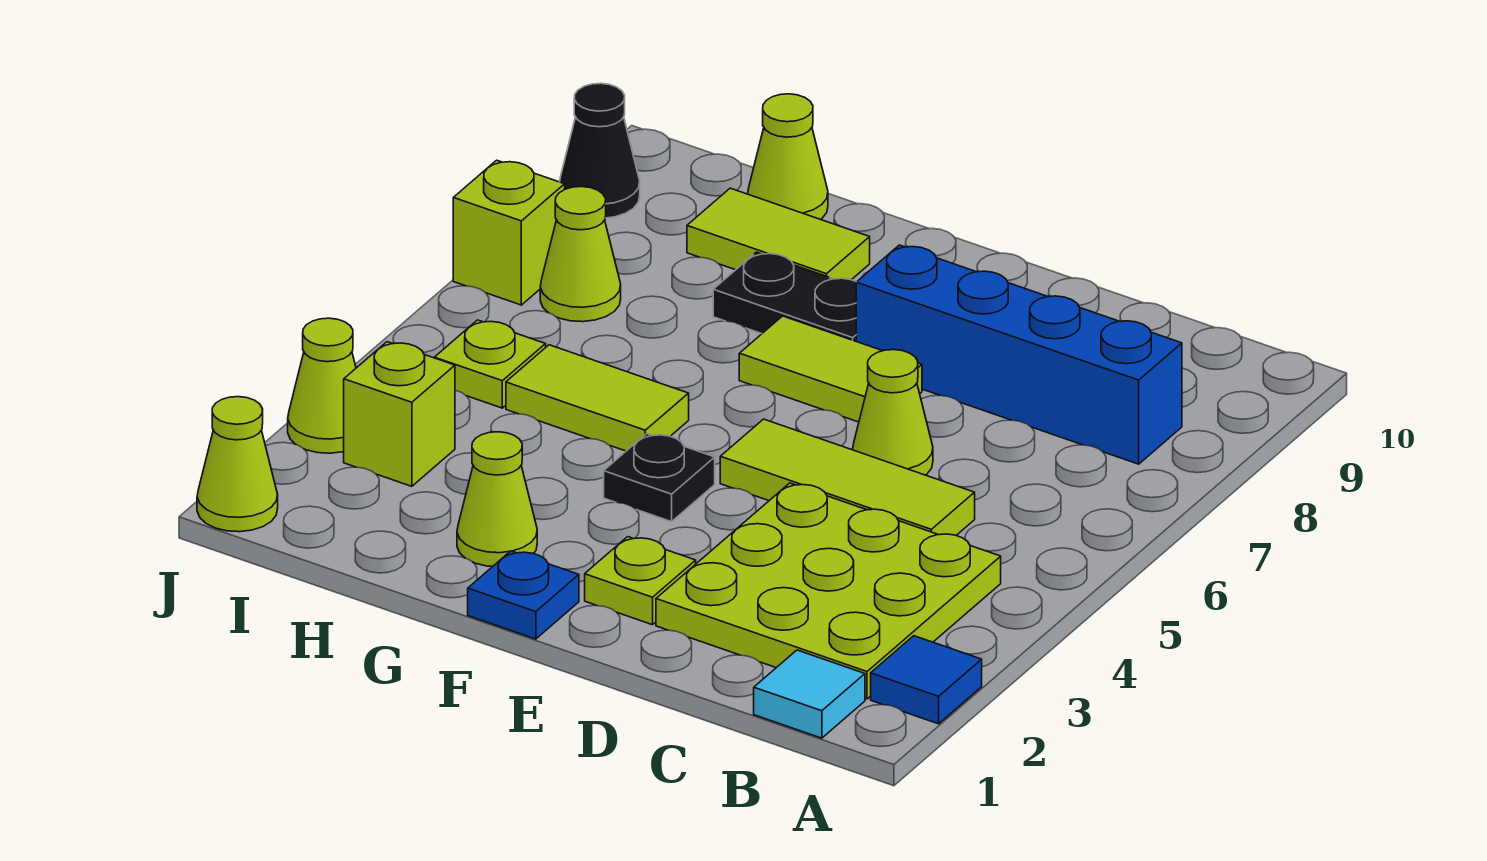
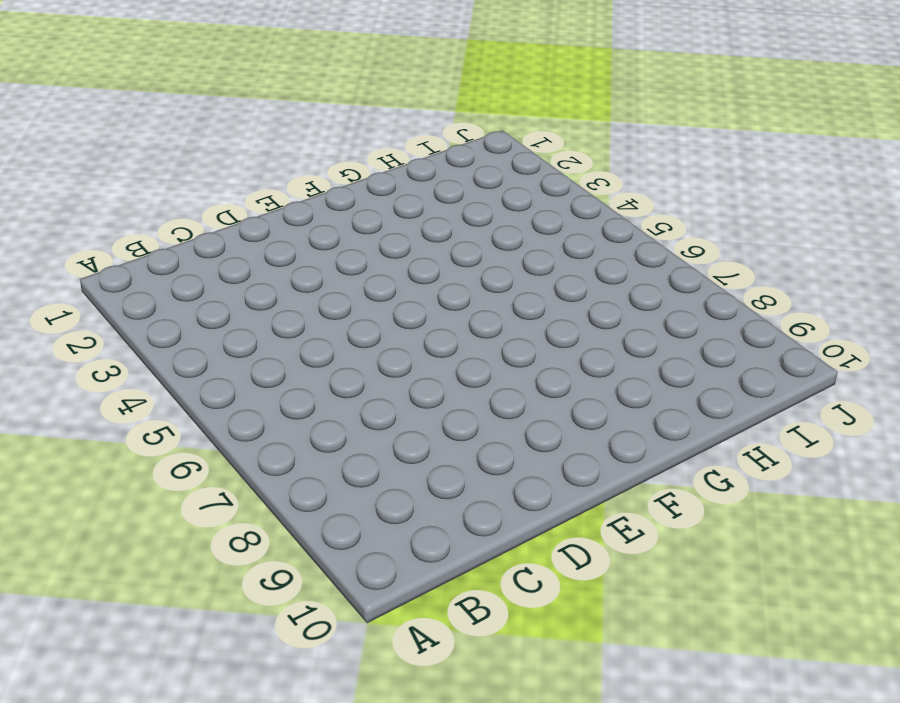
none -> blue tile A2 level 1
none -> cyan tile B1 level 1
none -> lime plate B2:D4 level 1

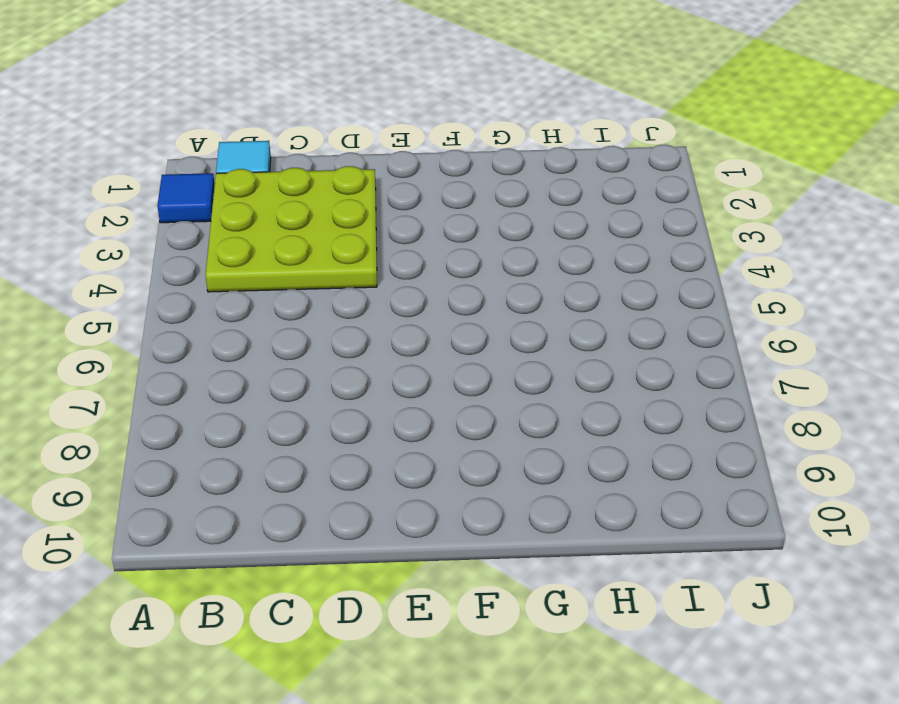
none -> blue brick B8:E8 level 1
none -> lime tile C5:E5 level 1
none -> lime cone D6 level 1

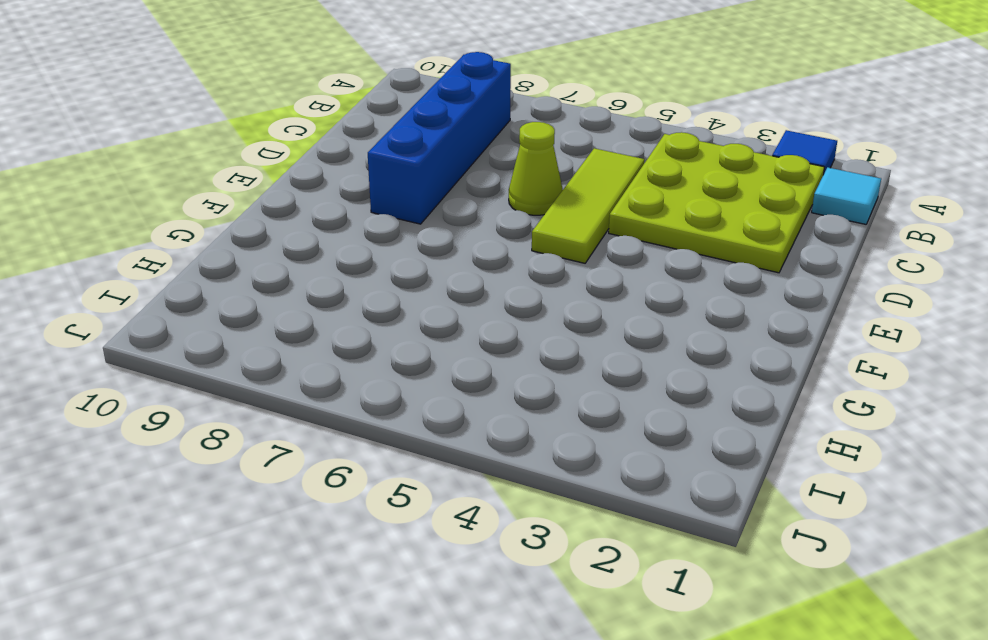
none -> lime plate E2 level 1
none -> lime tile E7:F7 level 1
none -> blue plate F1 level 1

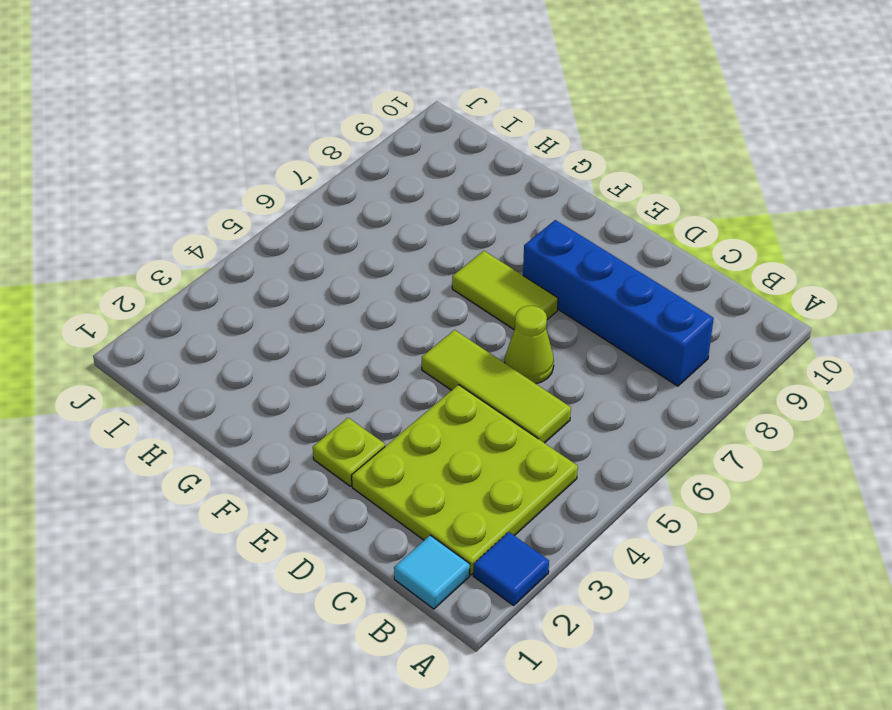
none -> blue plate F1 level 1
none -> black plate F4 level 1
none -> black plate F8:G8 level 1

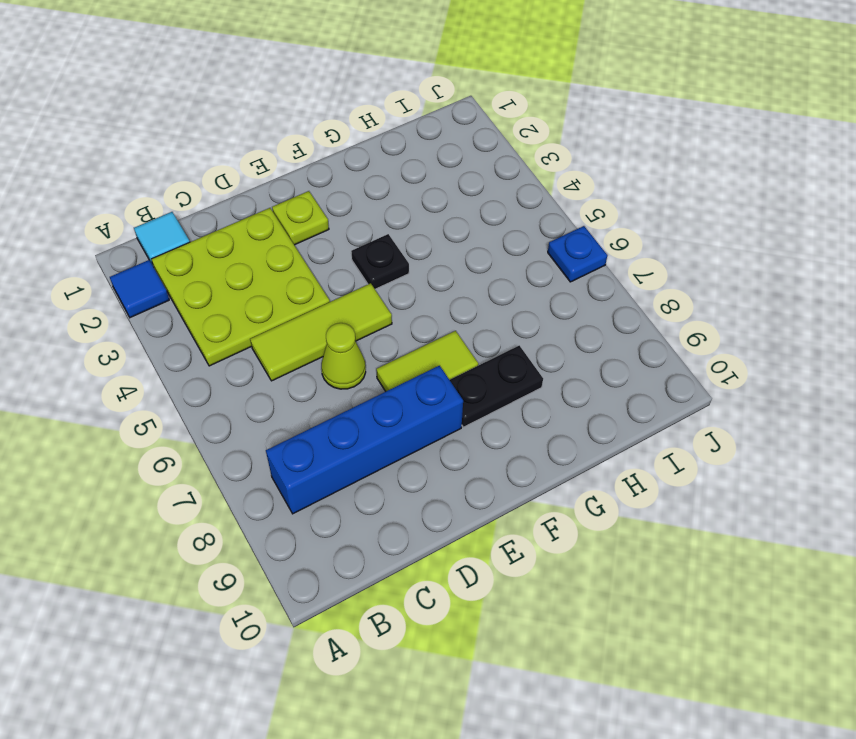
blue plate J6 level 1 -> blue plate F1 level 1
none -> lime cone G2 level 1
none -> lime tile G5:H5 level 1
none -> lime tile G9:H9 level 1

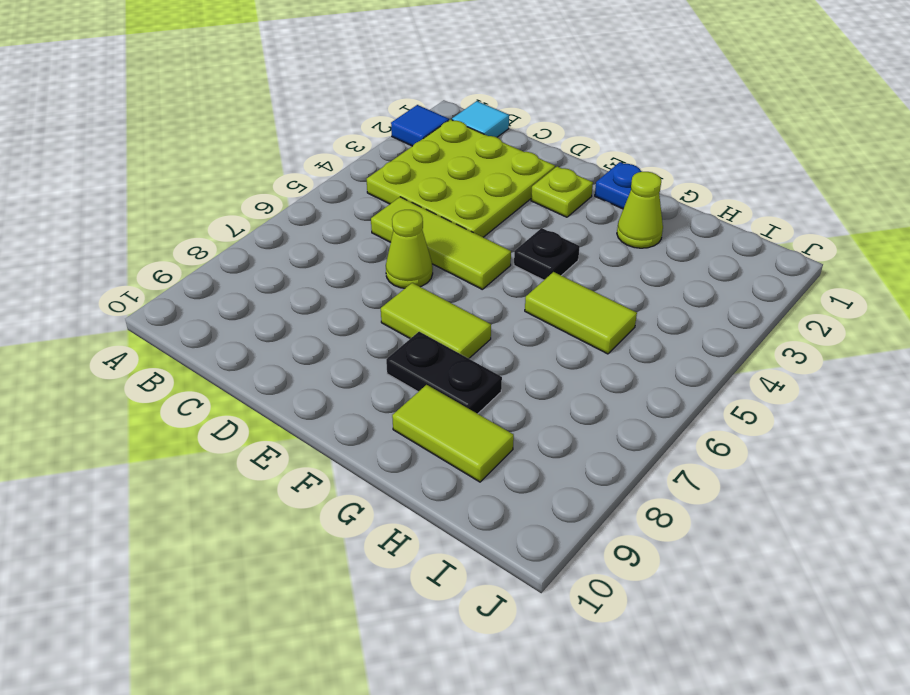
none -> blue brick B8:E8 level 1
none -> lime cone H10 level 1
none -> lime brick I3 level 1

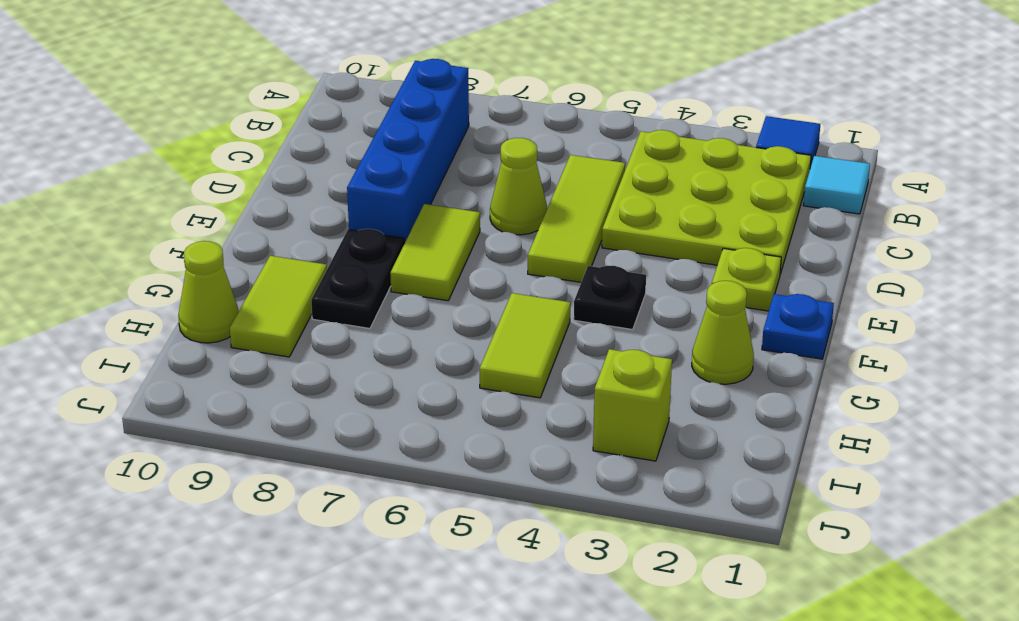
none -> lime plate I5 level 1
none -> lime cone I7 level 1
none -> lime cone J1 level 1

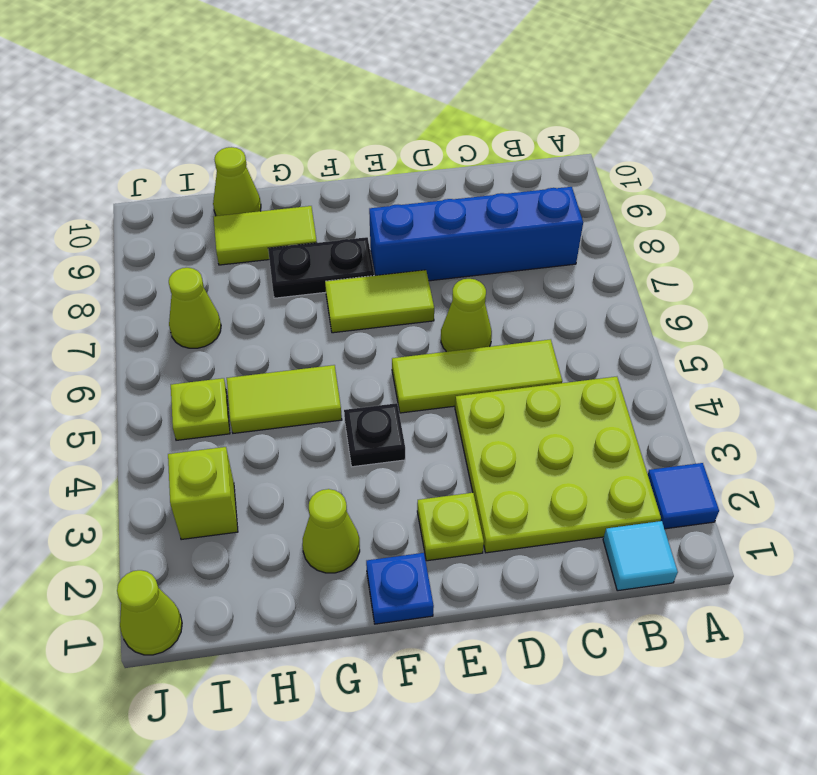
none -> lime cone J3 level 1
none -> lime brick J7 level 1
none -> black cone J9 level 1

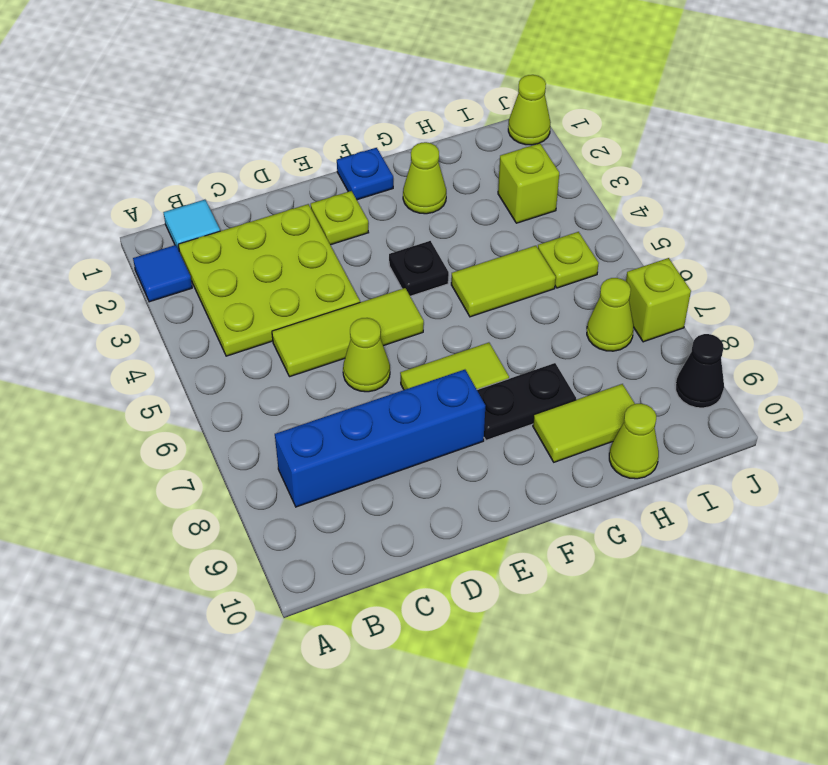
none -> lime cone J3 level 1

